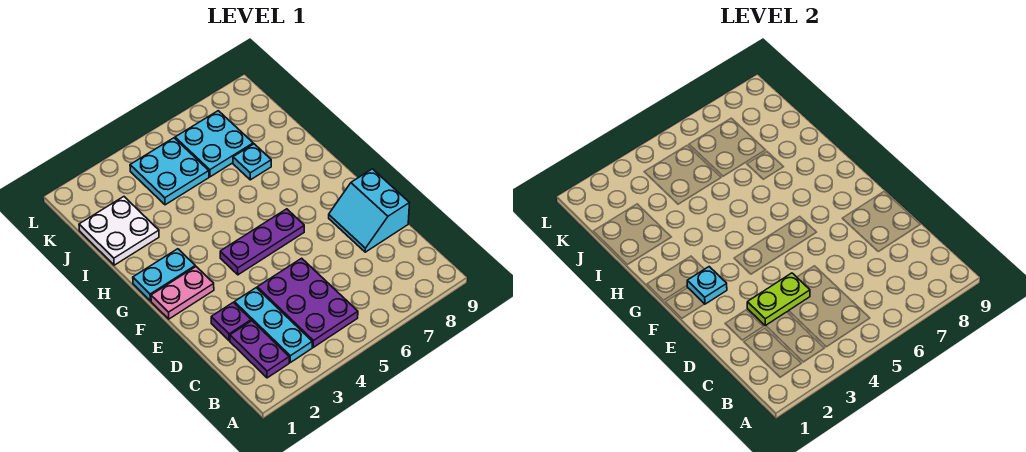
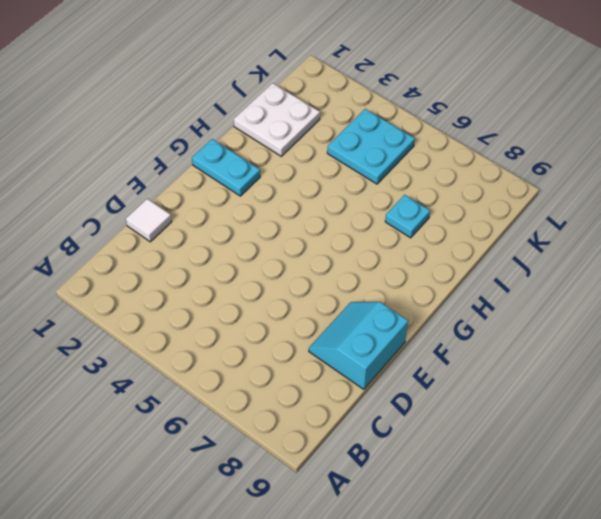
white tile D1 level 1 -> none
none -> purple plate B2:C2 level 1
none -> cyan plate B3:D3 level 1
none -> purple plate B4:D5 level 1

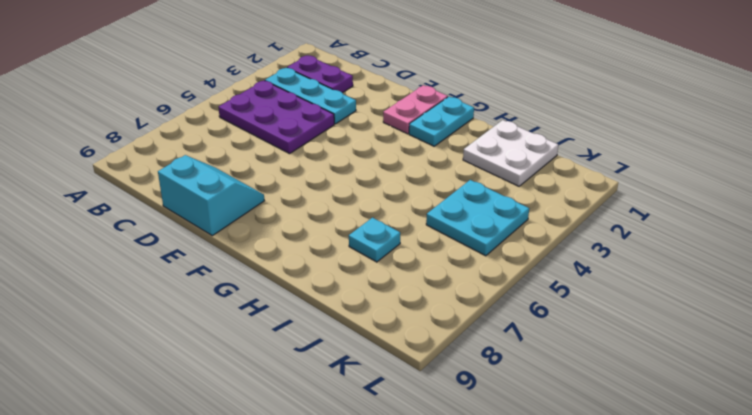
none -> purple plate D2 level 1
none -> purple plate F4:F6 level 1
none -> cyan plate J6:K7 level 1

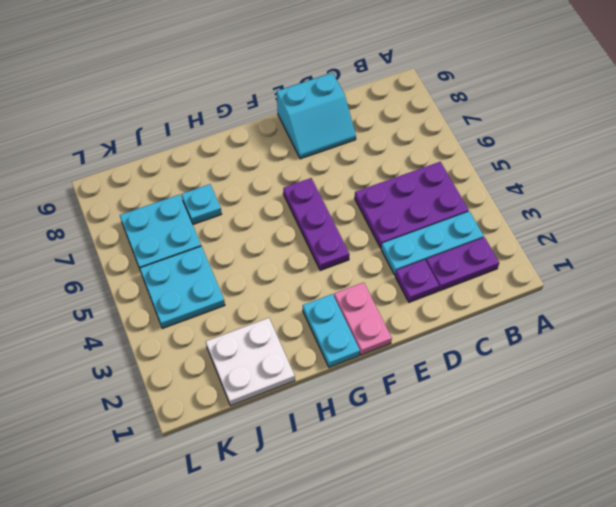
none -> lime plate D3:D4 level 2
none -> cyan plate F2 level 2

